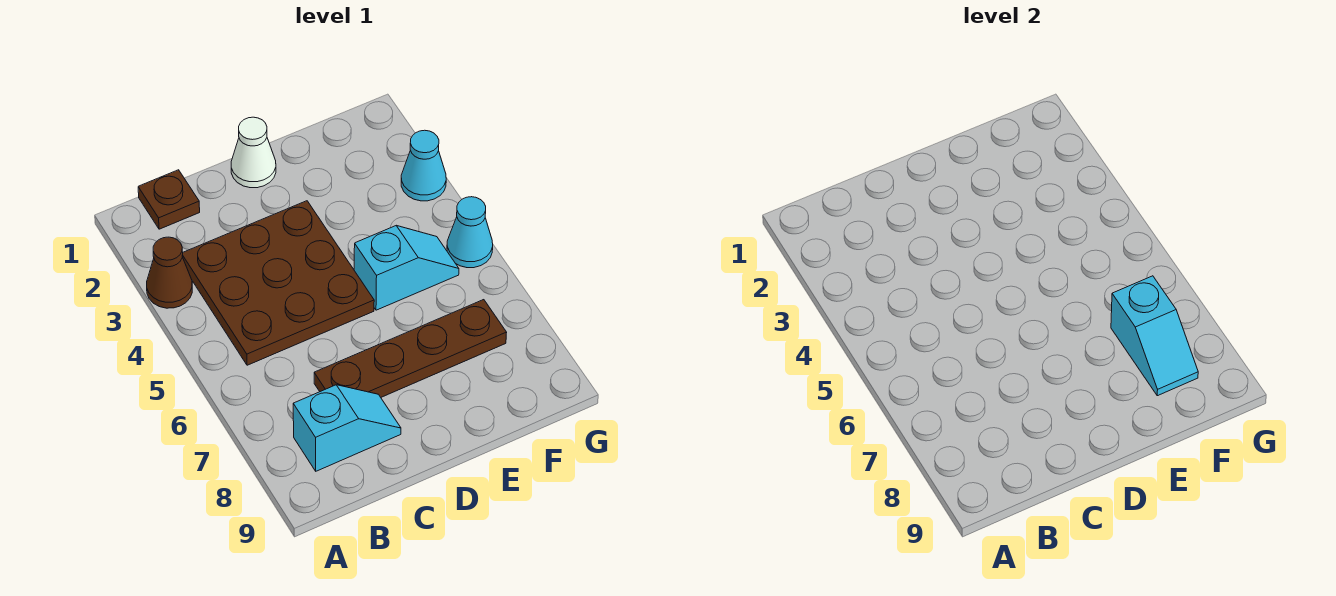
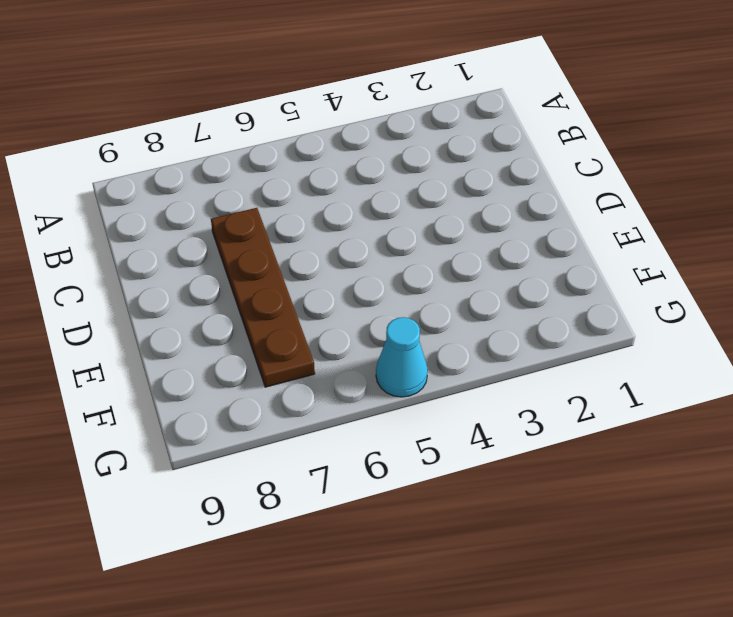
none -> brown cone A3 level 1
none -> brown plate B1 level 1

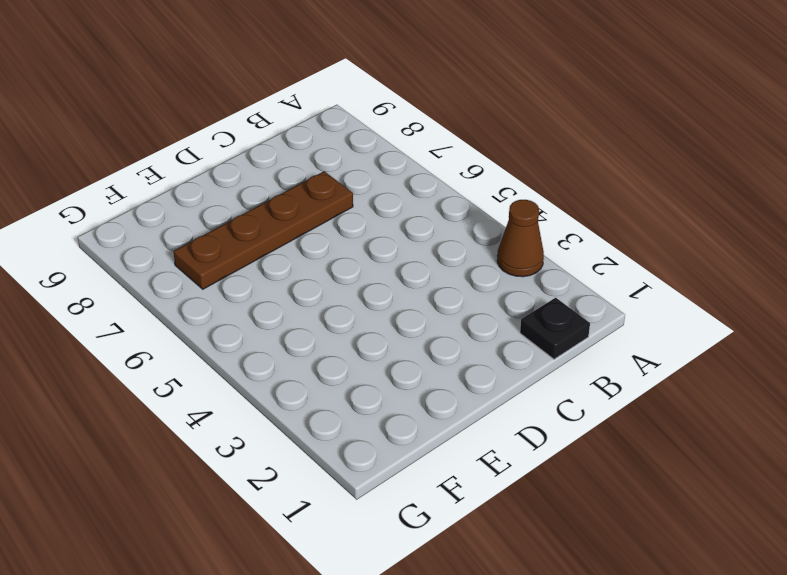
black plate B1 level 1 -> brown plate B1 level 1
none -> brown plate B3:D5 level 1
none -> cyan slope B8:C8 level 1 top B

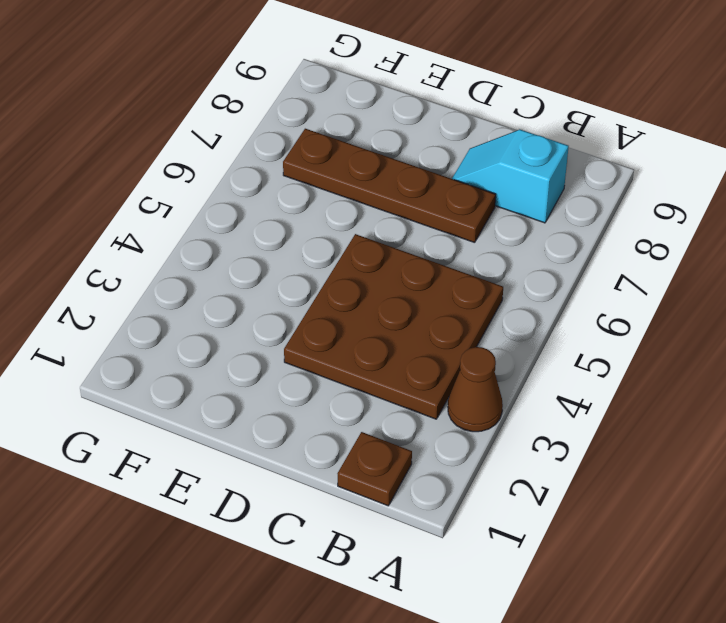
none -> white cone D1 level 1
none -> cyan slope E5:F5 level 1 top E

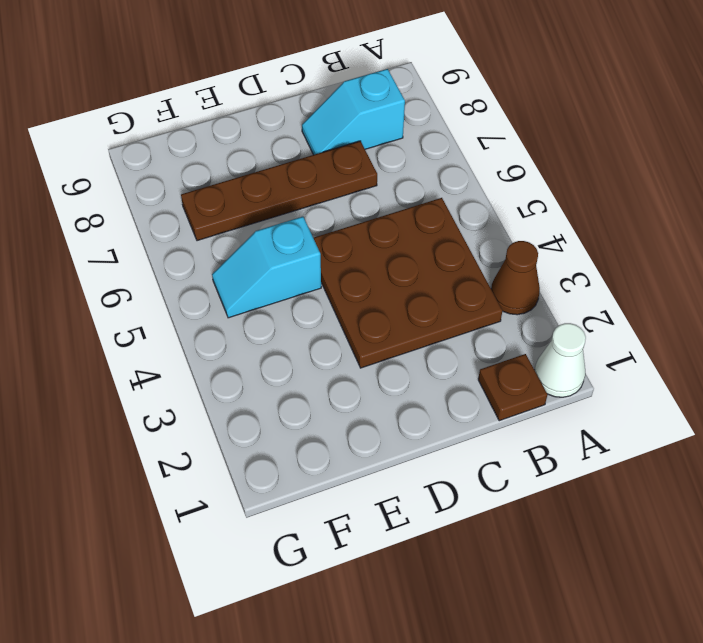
white cone A1 level 1 -> white cone D1 level 1
none -> cyan cone G3 level 1
none -> cyan cone G5 level 1

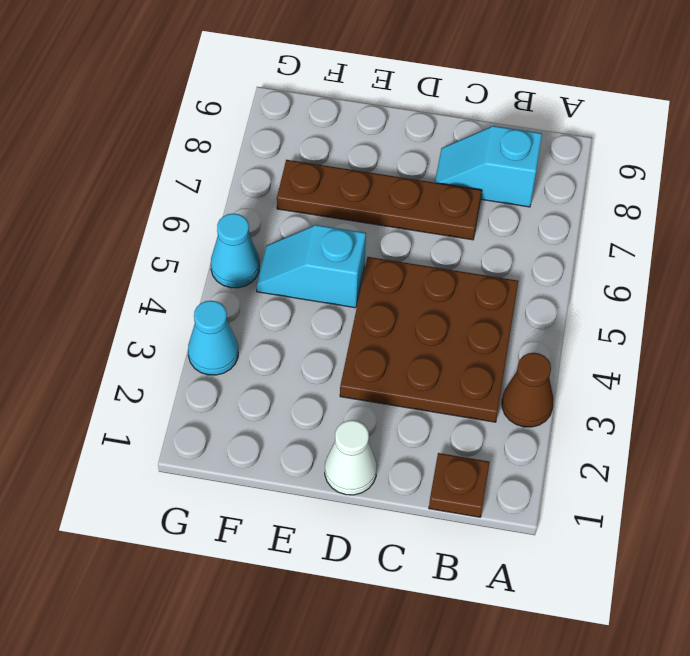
none -> cyan slope F7:F8 level 2 top 7

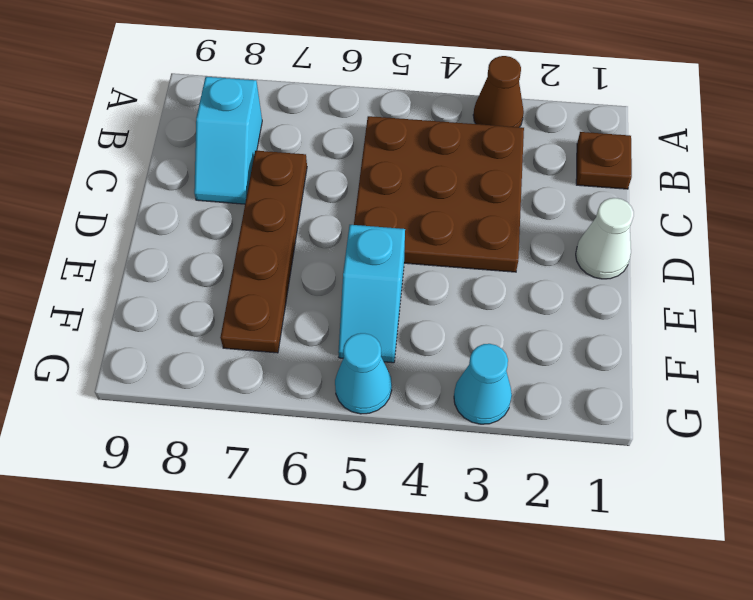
none -> cyan slope F7:F8 level 2 top 7

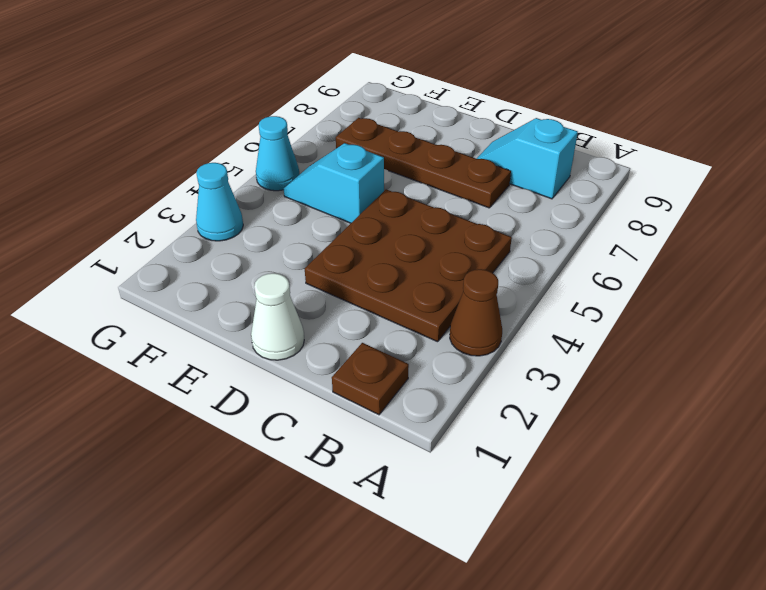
none -> cyan slope F7:F8 level 2 top 7

